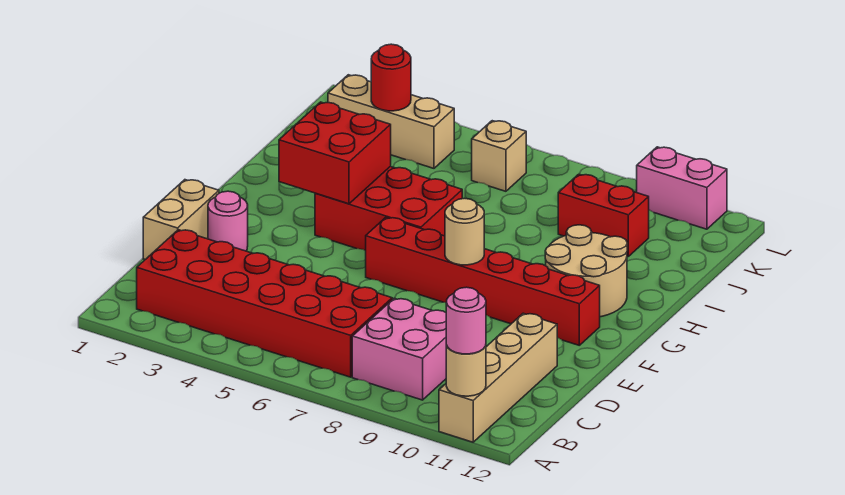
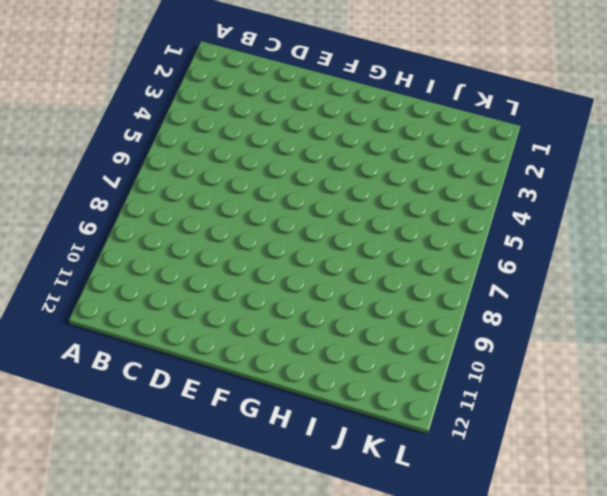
none -> tan brick A11:D11 level 1
none -> red brick B2:C7 level 1
none -> pink brick B8:C9 level 1

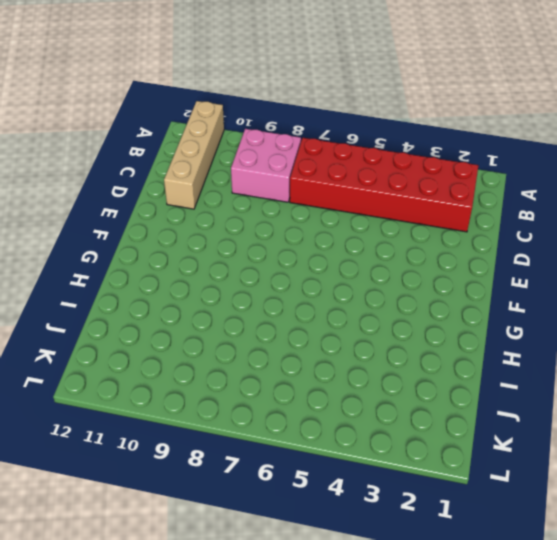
none -> tan brick D1:E1 level 1
none -> pink round brick E2 level 1
none -> red brick F6:F11 level 1

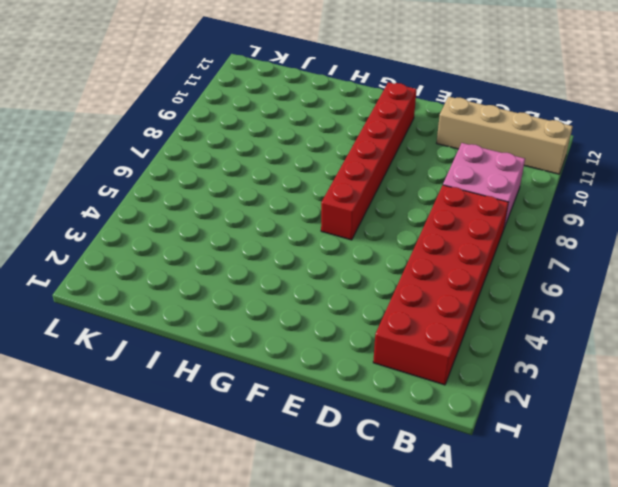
none -> tan brick D1:E1 level 1
none -> pink round brick E2 level 1
none -> red brick G4:H6 level 1

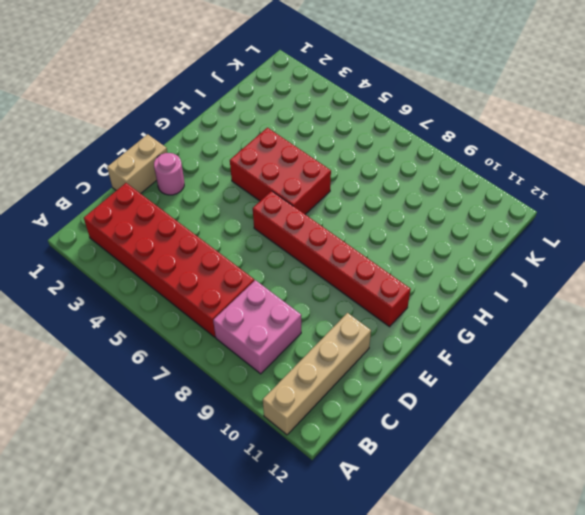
none -> tan round brick G10:H11 level 1
none -> red brick J9:J10 level 1
none -> tan brick K2:K4 level 1

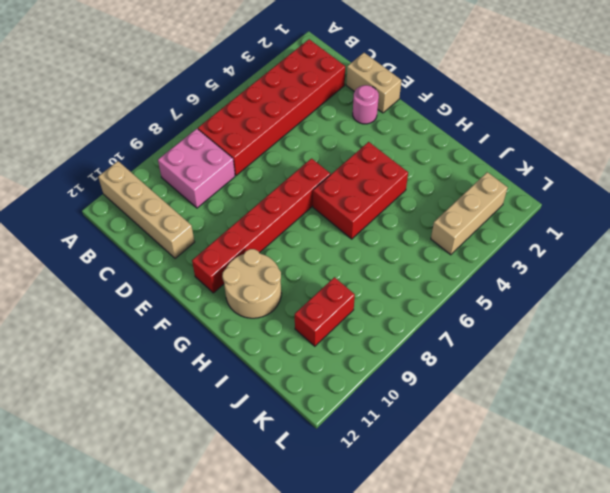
none -> tan brick K6 level 1
none -> pink brick L10:L11 level 1
none -> tan round brick A11 level 2

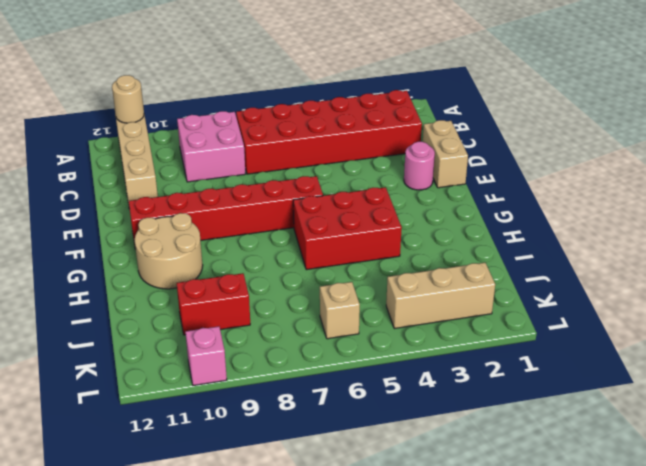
pink brick L10 level 1 -> pink brick L10:L11 level 1
none -> tan round brick F8 level 2
none -> red brick G3:H4 level 2
none -> red round brick K3 level 2

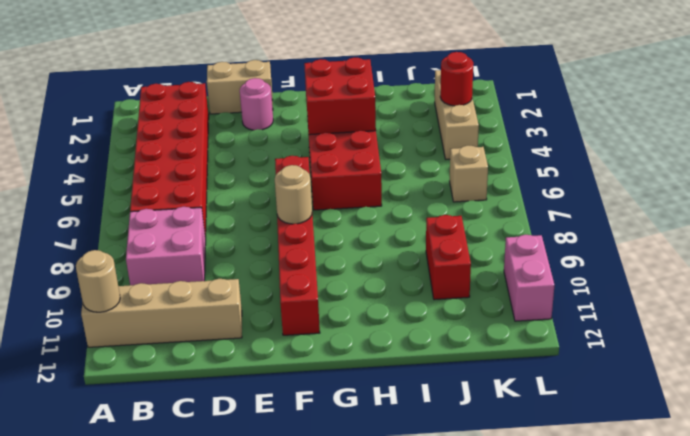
none -> tan round brick G10:H11 level 1
none -> pink round brick A11 level 3

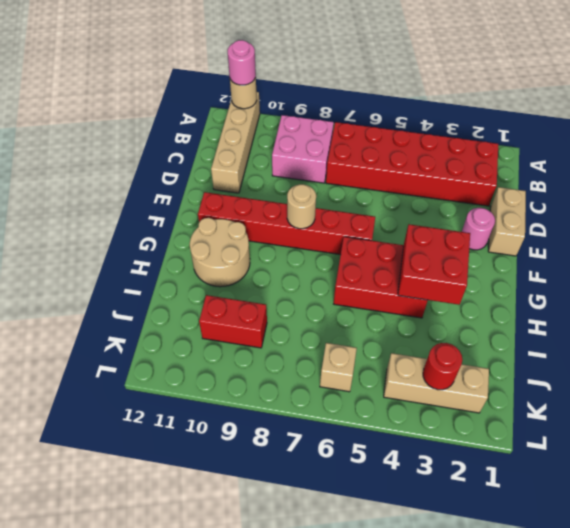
none -> pink brick L10:L11 level 1

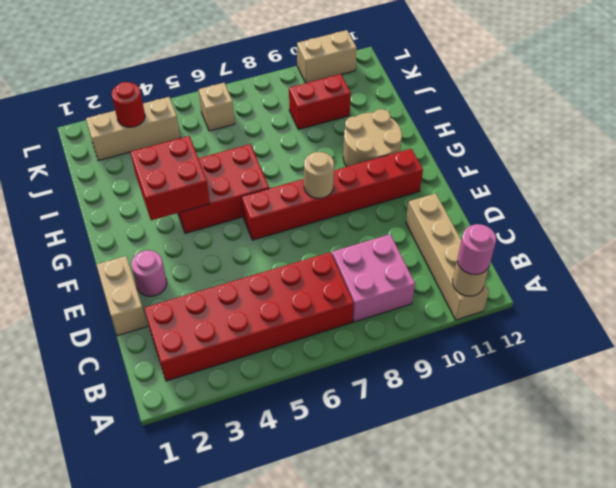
tan brick L10:L11 level 1 -> pink brick L10:L11 level 1

